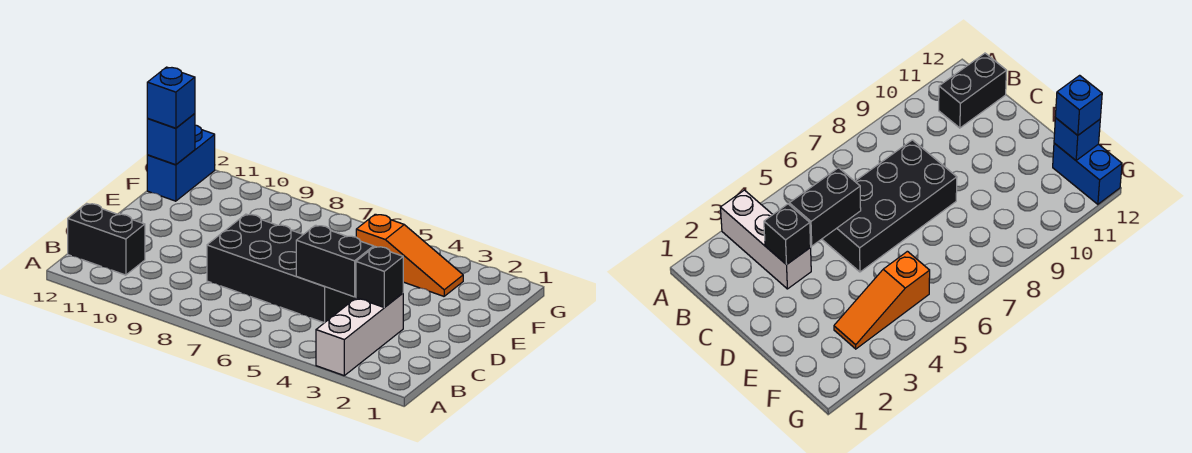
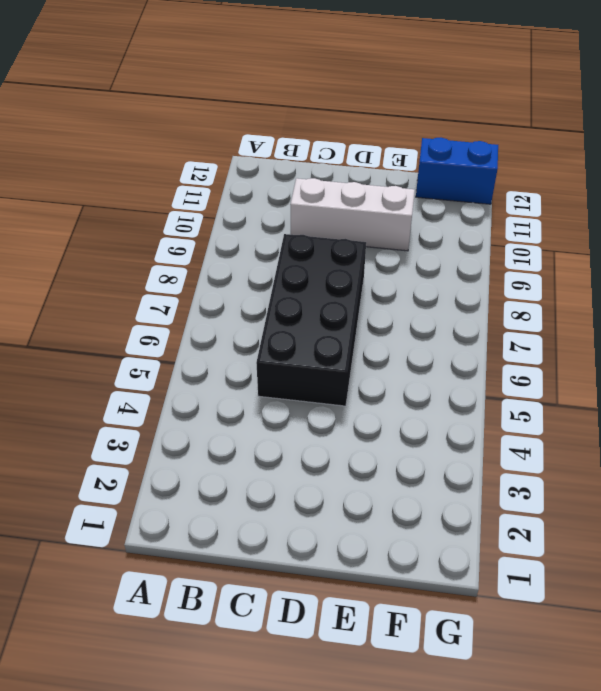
white brick C10:E10 level 1 -> white brick A3:C3 level 1
none -> black brick B11:B12 level 1
none -> orange slope F3:F5 level 1 top 5

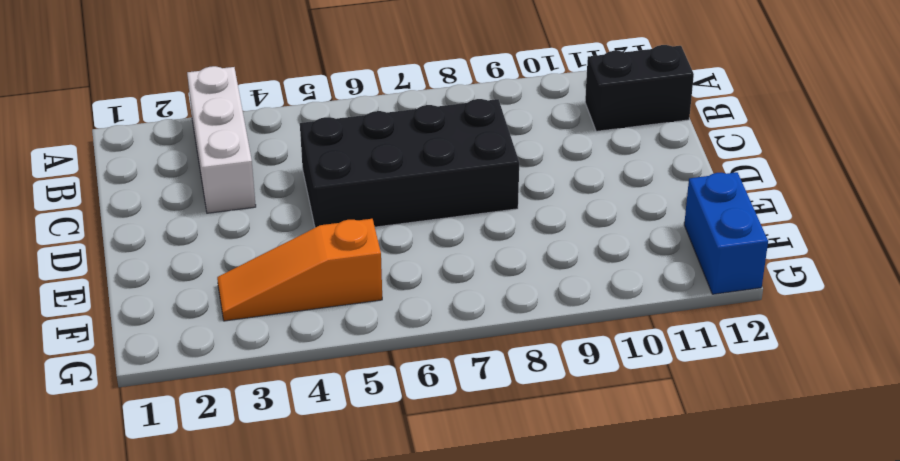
none -> black brick C3 level 2
none -> black brick C4:C5 level 2

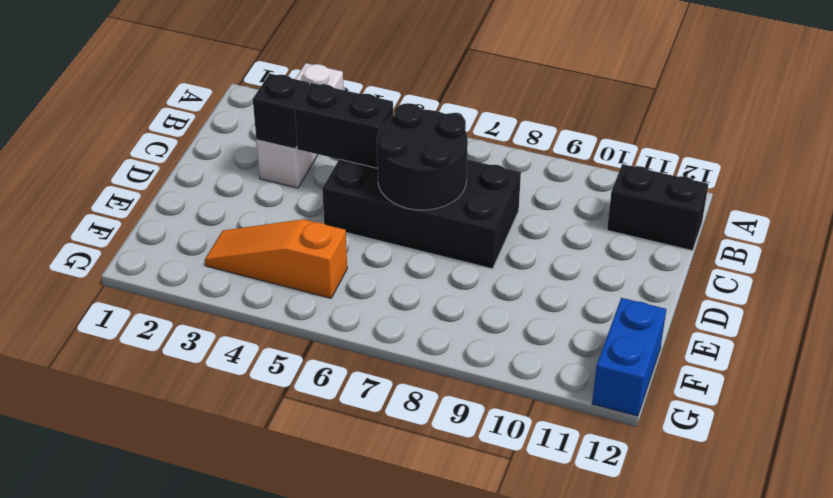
black round brick C6:D7 level 2 -> none
none -> blue brick F12 level 2
none -> blue brick F12 level 3

